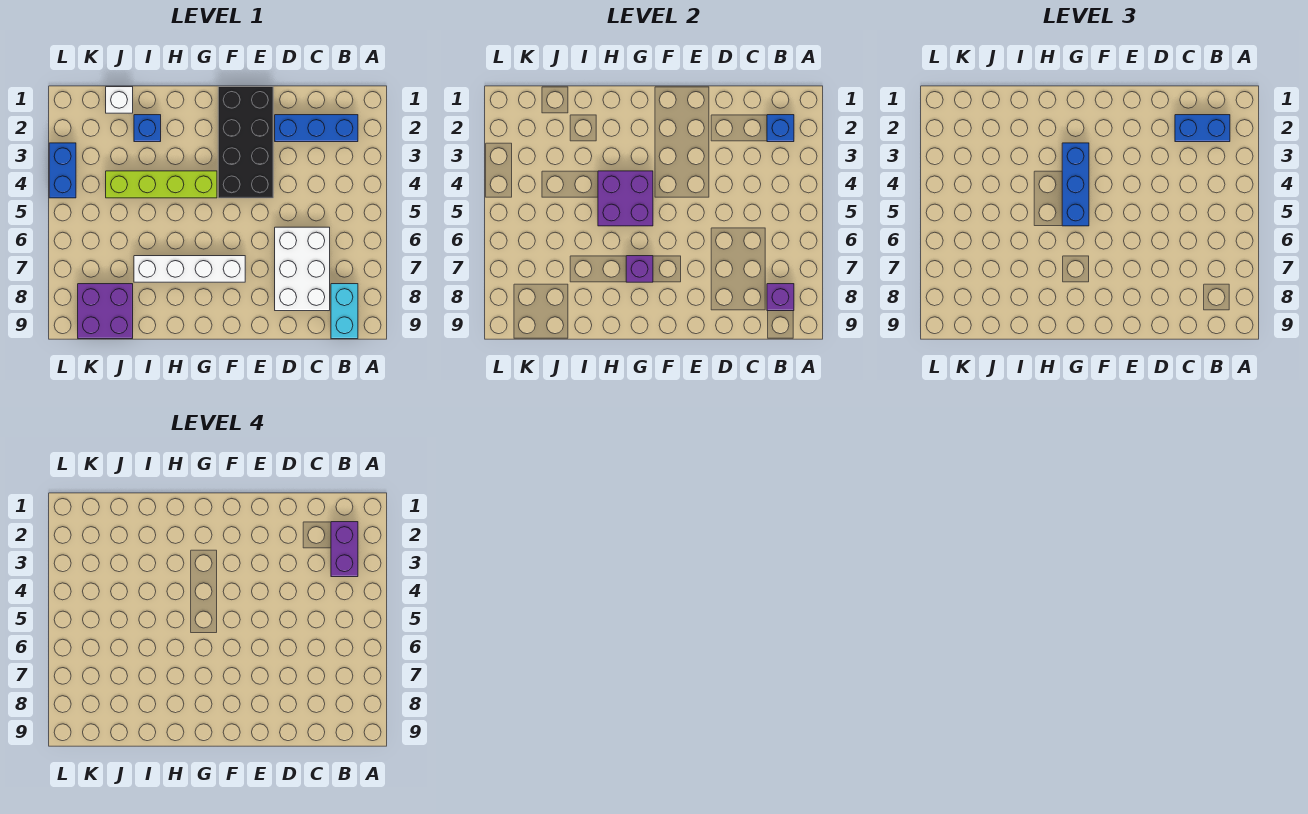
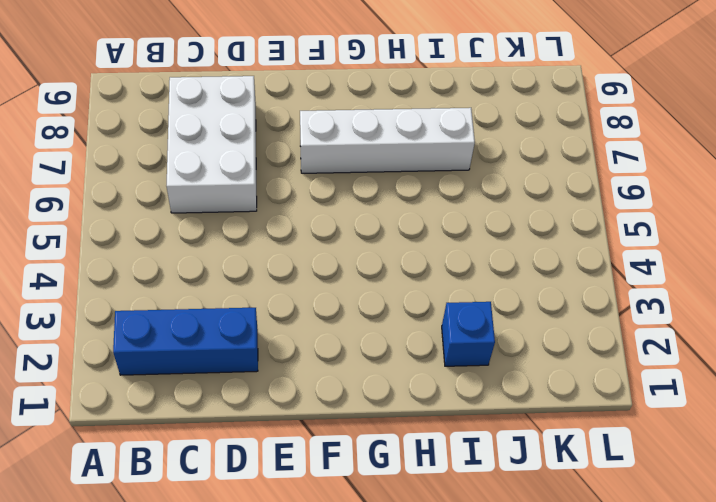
none -> cyan brick B8:B9 level 1
none -> black brick E1:F4 level 1
none -> lime brick G4:J4 level 1

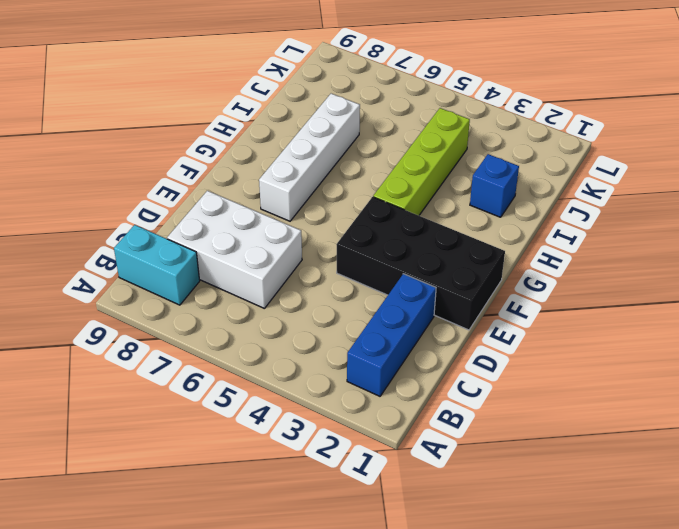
none -> white brick J1 level 1
none -> purple brick J8:K9 level 1
none -> blue brick L3:L4 level 1

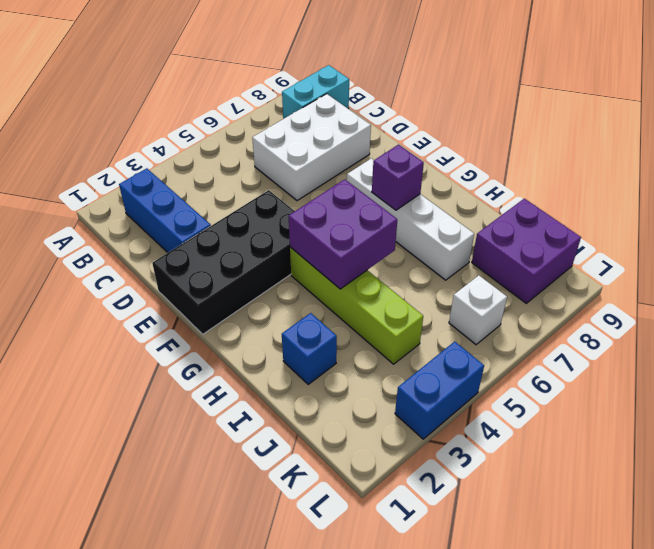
white brick K6 level 1 -> white brick J1 level 1
none -> blue brick B2 level 2
none -> purple brick B8 level 2
none -> blue brick B2:C2 level 3

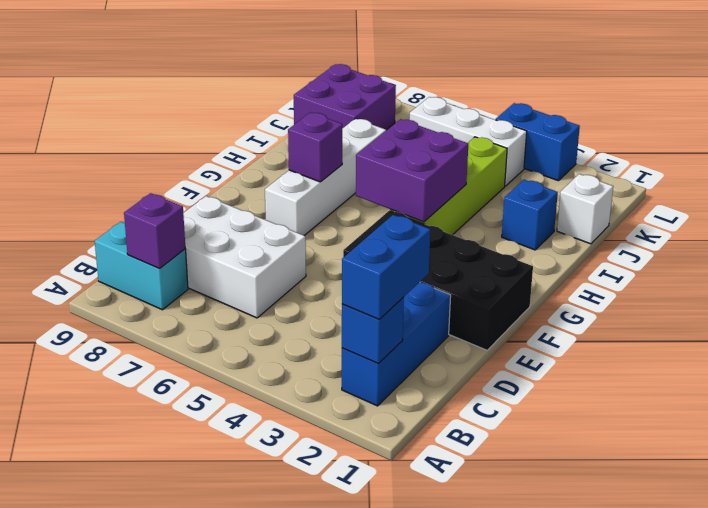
white brick K4:K6 level 1 -> none
none -> blue brick G3:G5 level 3
none -> purple brick B2:B3 level 4

